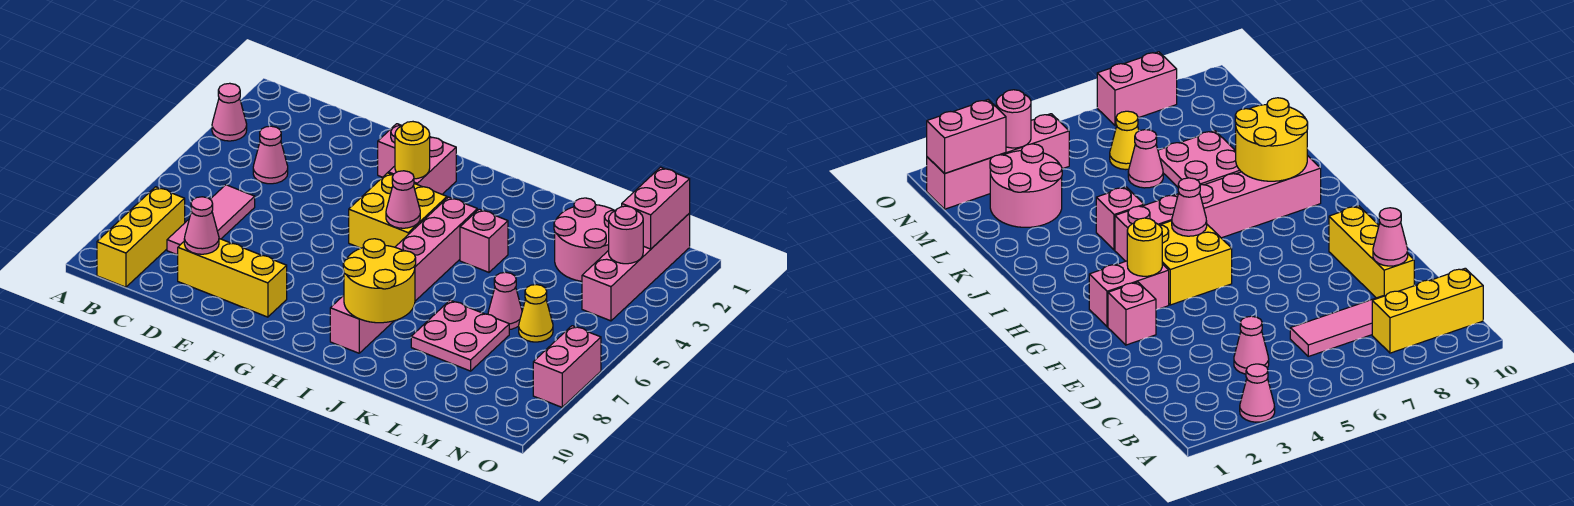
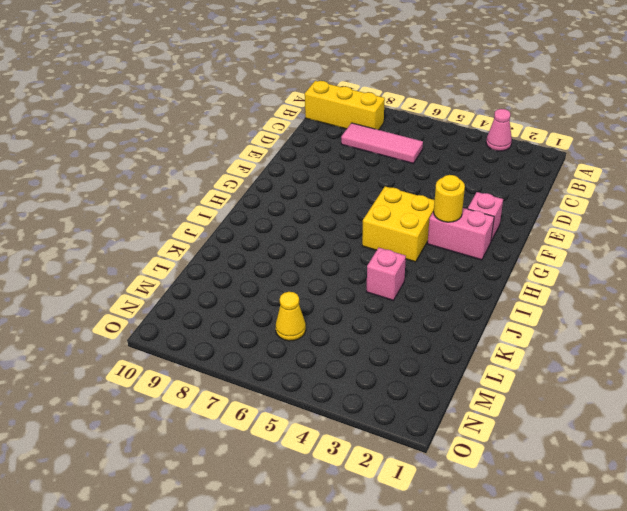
none -> pink cone C4 level 1
none -> yellow brick D9:F9 level 1
none -> pink brick I4:I9 level 1

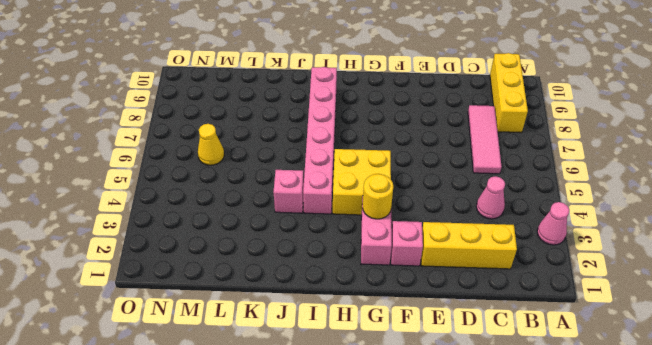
yellow brick C2:E2 level 1 -> yellow brick D9:F9 level 1
none -> pink plate K7:L8 level 1
none -> pink round brick L2:M3 level 1
none -> pink cone L6 level 1

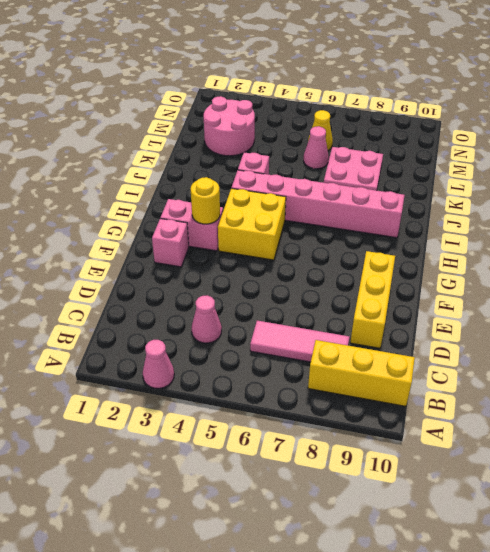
none -> pink brick N1:N4 level 1
none -> pink brick O7:O8 level 1
none -> pink cone D9 level 2

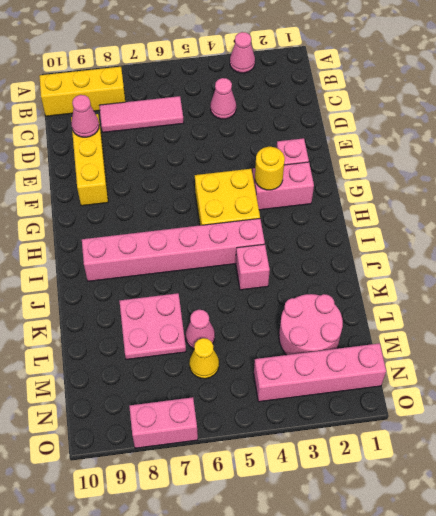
none -> pink cone H5 level 2
none -> yellow round brick I8:J9 level 2
none -> pink brick N1:N2 level 2

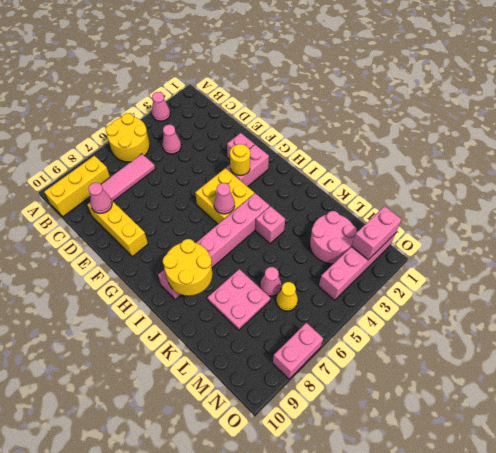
yellow round brick A5:B6 level 1 -> none
none -> pink round brick N3 level 2

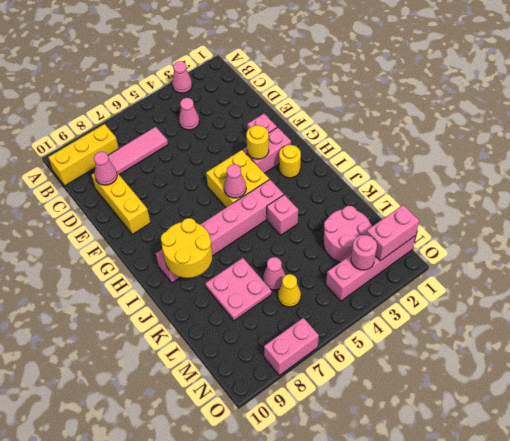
yellow round brick H2 level 1 -> none

